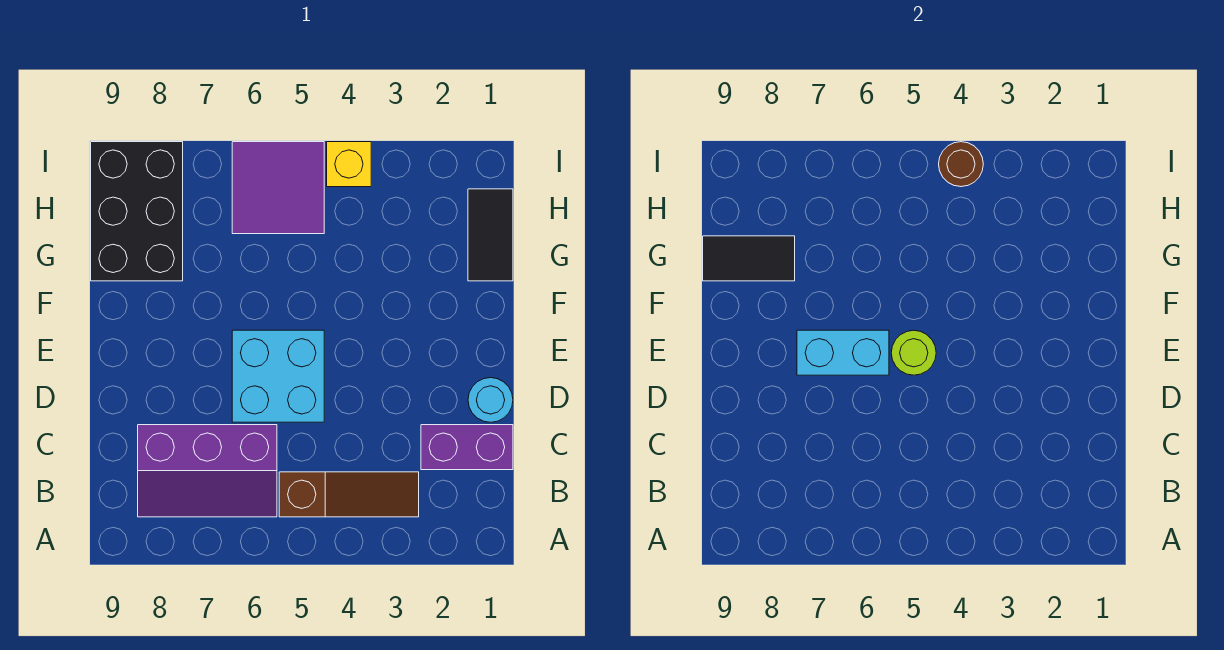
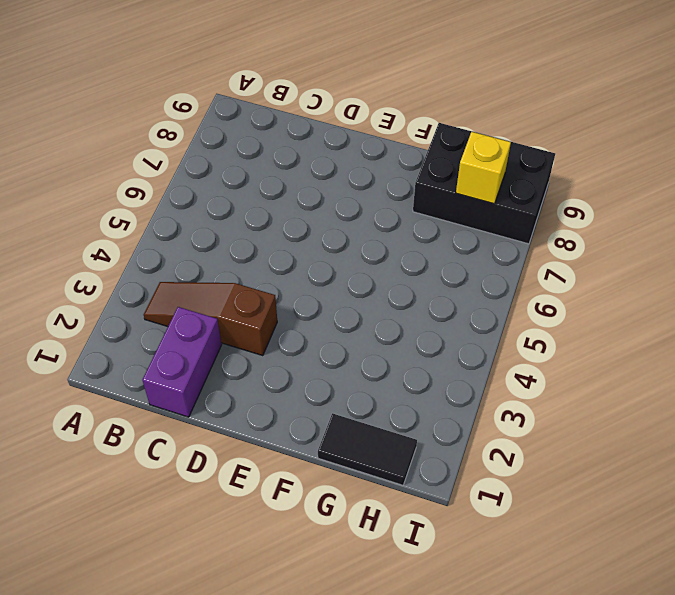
brown slope B3:D3 level 1 top D -> brown slope B3:B5 level 1 top 5
yellow brick H8 level 2 -> yellow brick I4 level 1
none -> purple slope B6:C8 level 1 top C
none -> cyan round brick D1 level 1
none -> cyan brick D5:E6 level 1

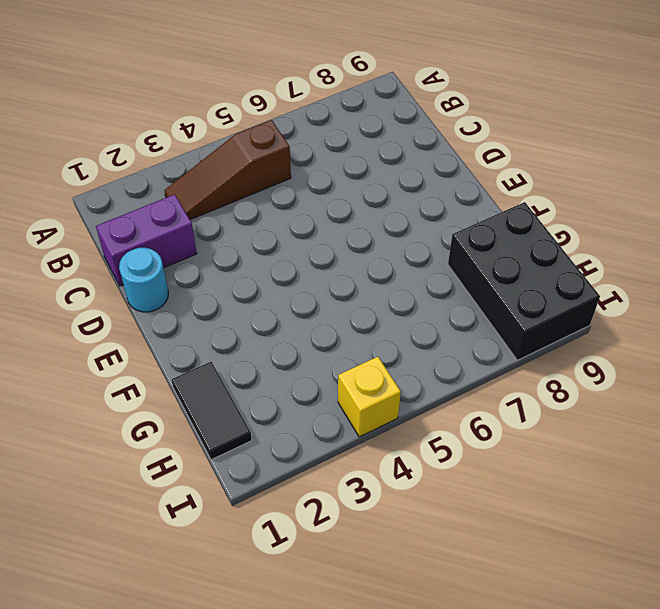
none -> purple slope B6:C8 level 1 top C
none -> cyan brick D5:E6 level 1
none -> purple tile H5:I6 level 1

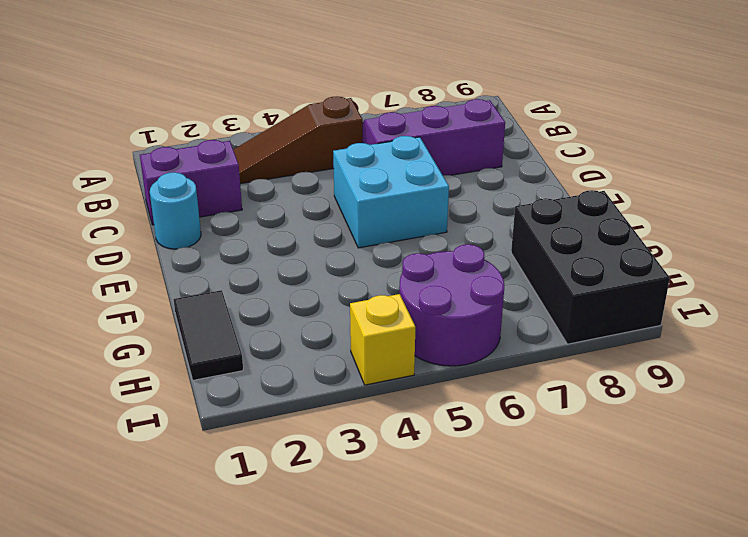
purple round brick H5:I6 level 1 -> purple tile H5:I6 level 1
none -> lime round brick E5 level 2
none -> cyan brick E6:E7 level 2
none -> black tile G8:G9 level 2

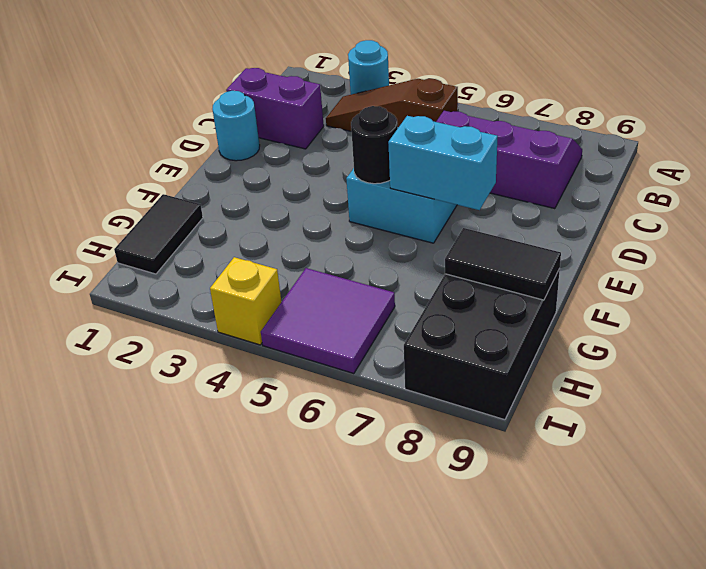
cyan round brick A3 level 1 -> none
black round brick E5 level 2 -> lime round brick E5 level 2
none -> brown round brick I4 level 2

